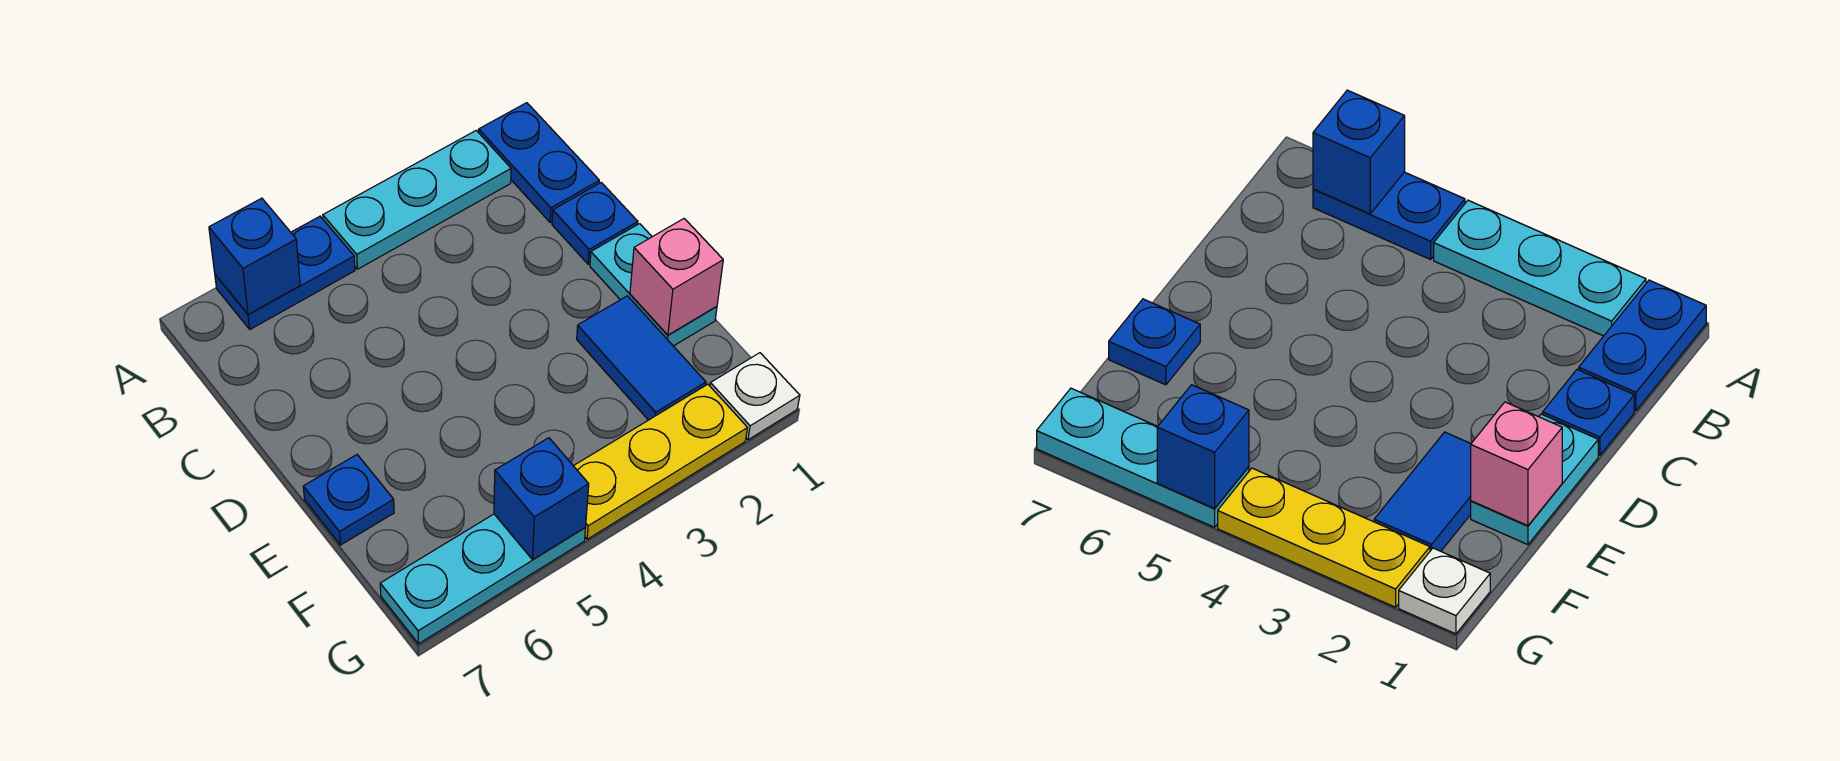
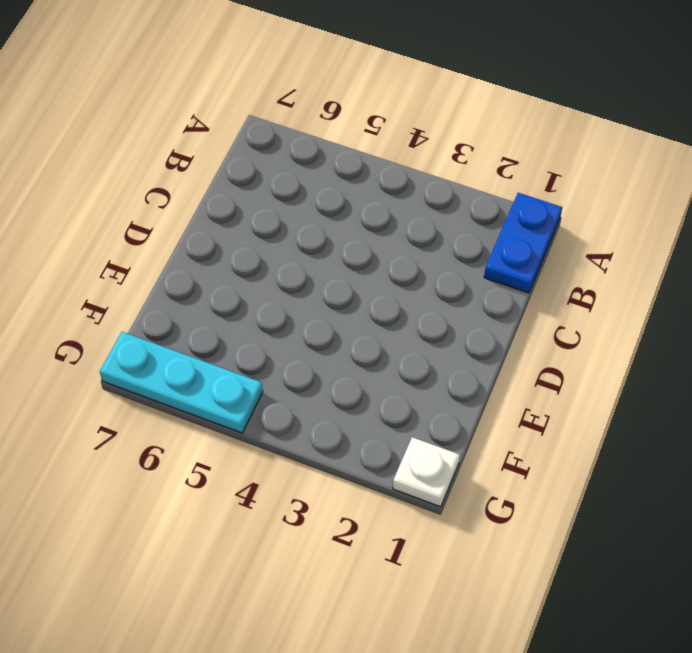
none -> cyan plate A2:A4 level 1
none -> blue plate A5:A6 level 1
none -> blue plate C1 level 1

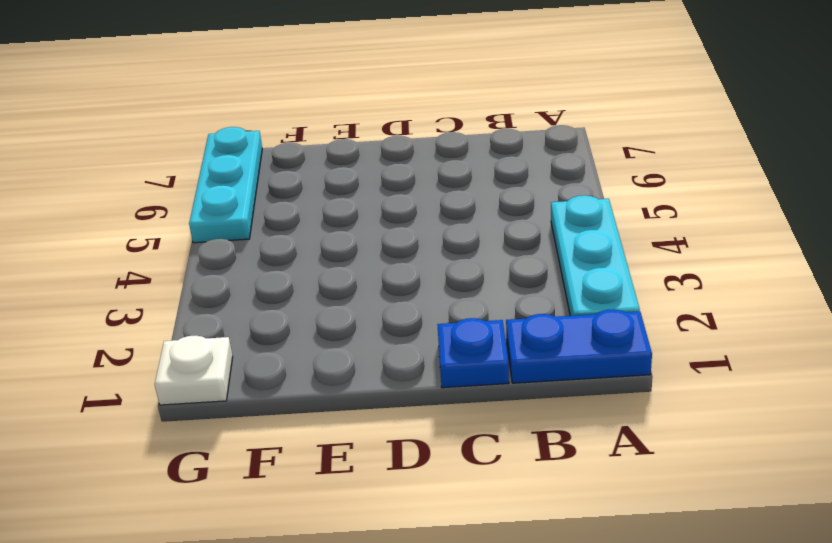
none -> blue plate A5:A6 level 1
none -> cyan plate D1:E1 level 1
none -> blue tile E2:F2 level 1

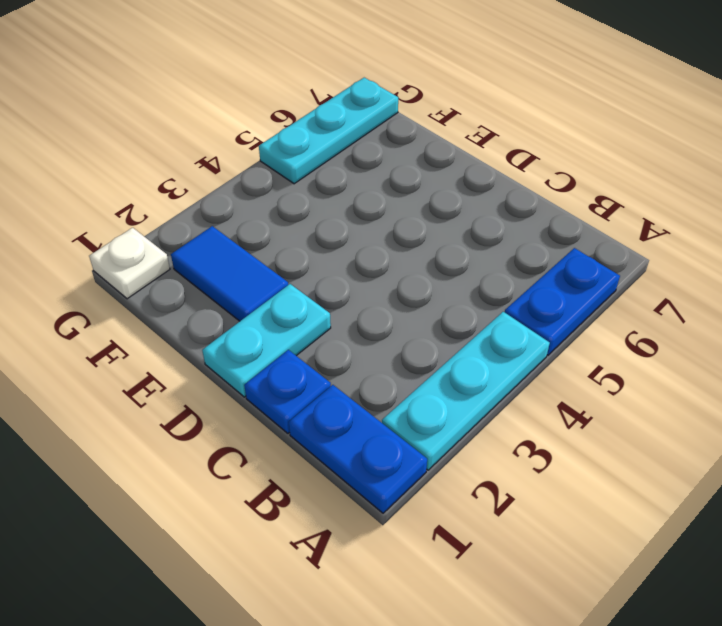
cyan plate D1:D2 level 1 -> cyan plate D1:E1 level 1
none -> blue plate E7 level 1
none -> yellow plate G2:G4 level 1
none -> blue brick A6 level 2

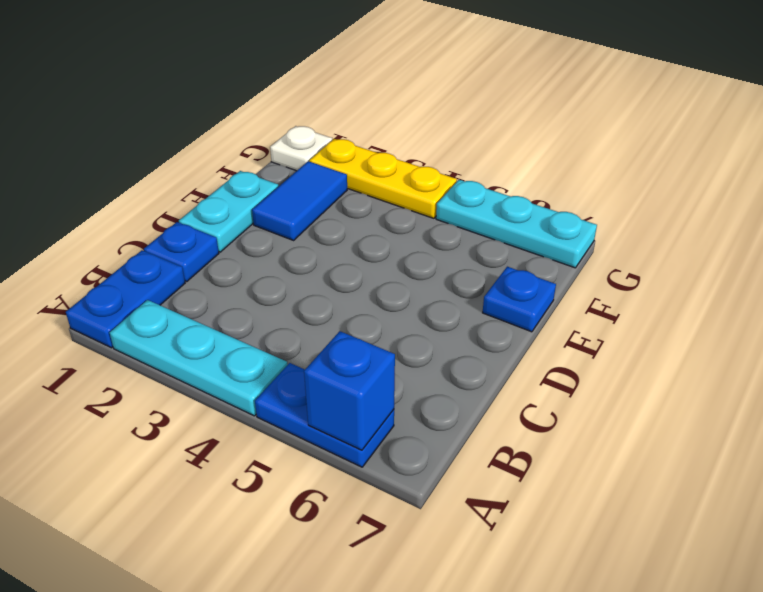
none -> pink brick E1 level 2
none -> blue brick G5 level 2

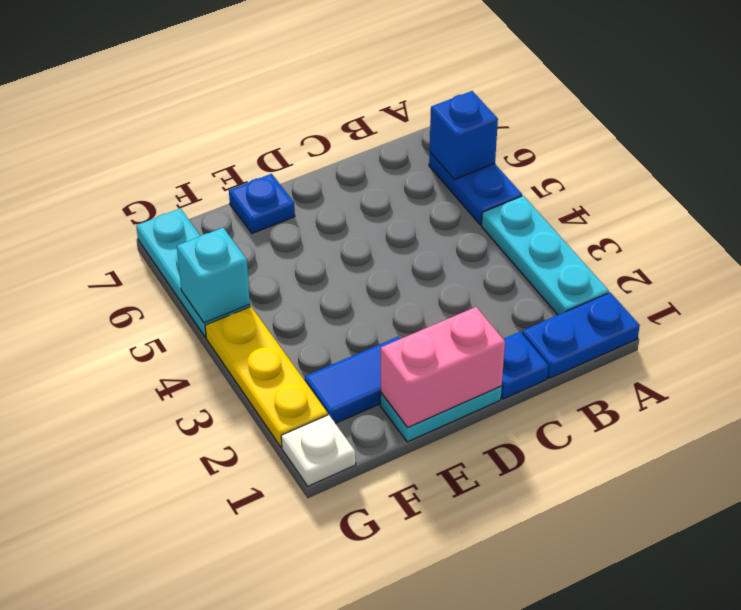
pink brick D1:E1 level 2 -> pink brick E1 level 2
cyan brick G5 level 2 -> blue brick G5 level 2

